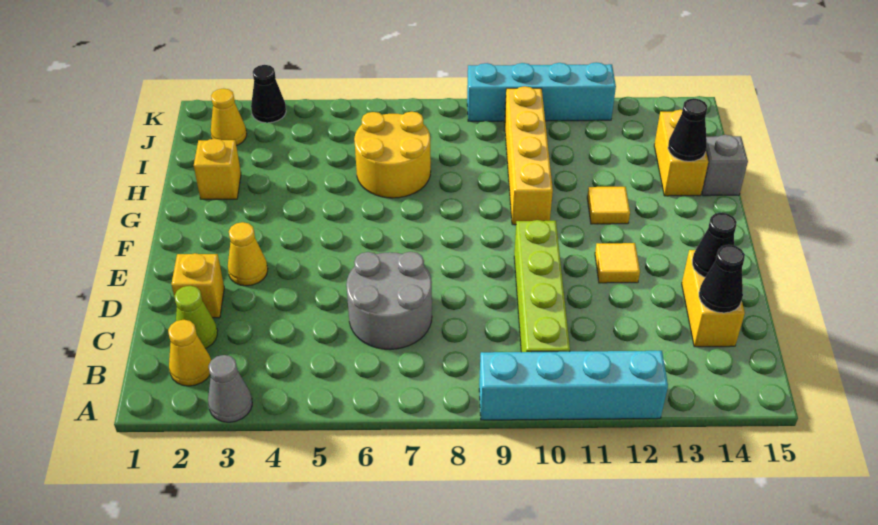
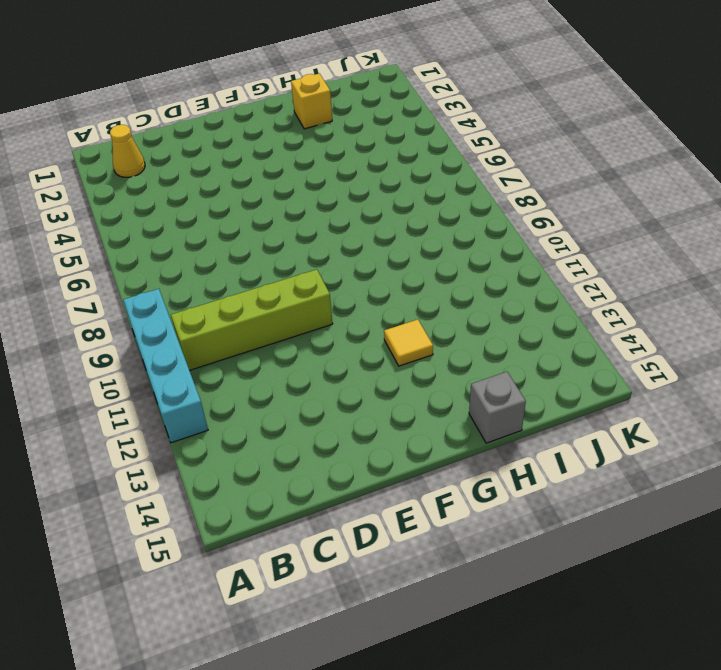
none -> grey cone A3 level 1
none -> lime cone C2 level 1
none -> grey round brick C6:D7 level 1

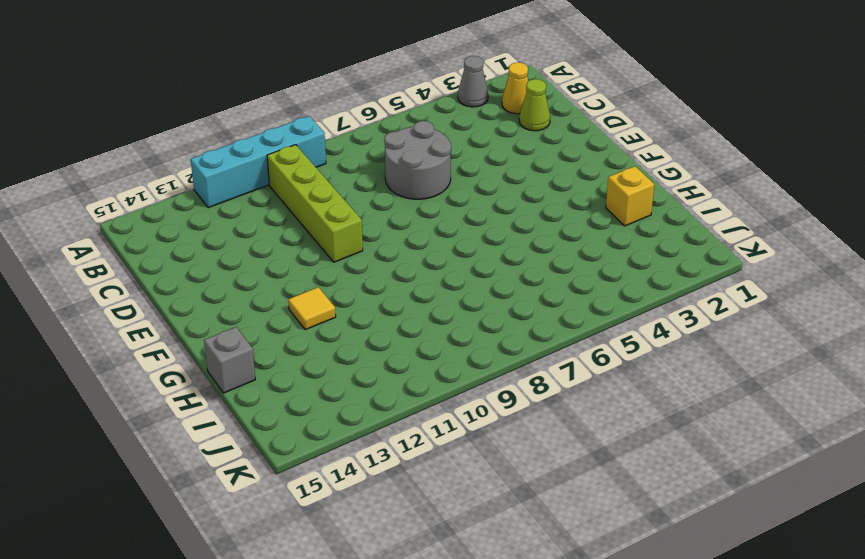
none -> yellow brick C14:D14 level 1
none -> yellow brick D2 level 1
none -> yellow cone E3 level 1

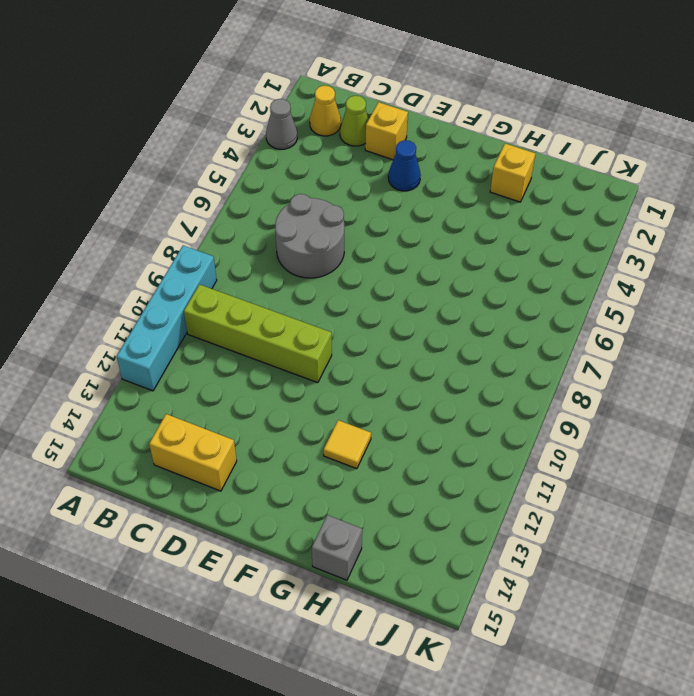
blue cone E3 level 1 -> yellow cone E3 level 1
none -> yellow tile E12 level 1
none -> yellow brick G10:J10 level 1
none -> yellow round brick H6:I7 level 1

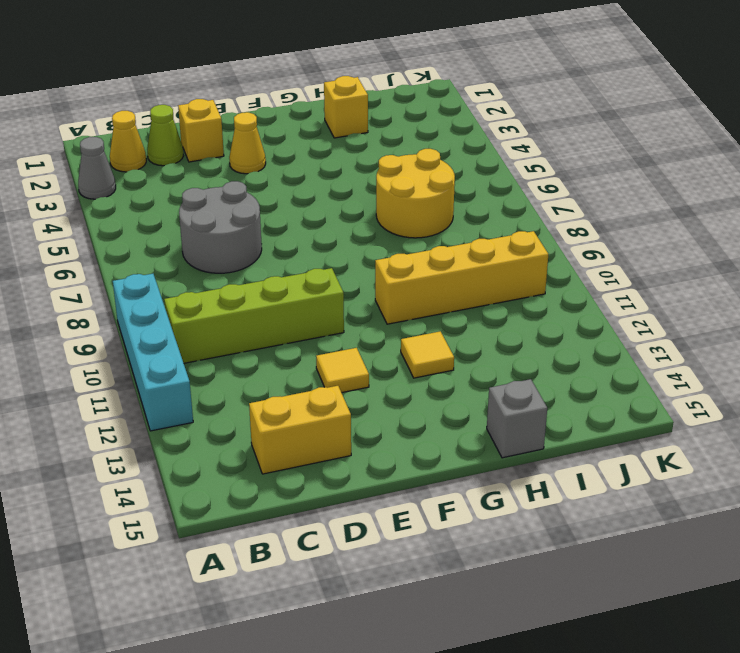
none -> yellow brick H14:I14 level 1
none -> yellow cone J2 level 1
none -> black cone K3 level 1

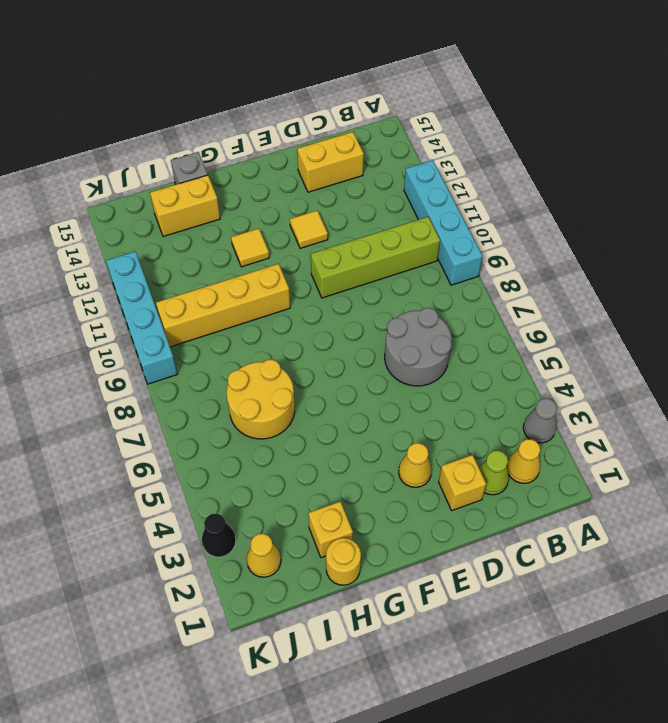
yellow round brick H1 level 1 -> none
none -> black cone C14 level 2
none -> black cone D14 level 2
none -> black cone H14 level 2

